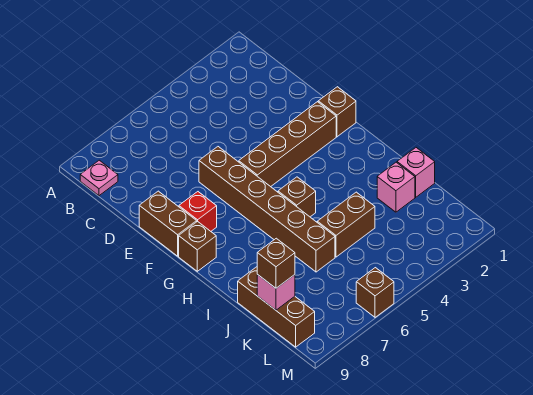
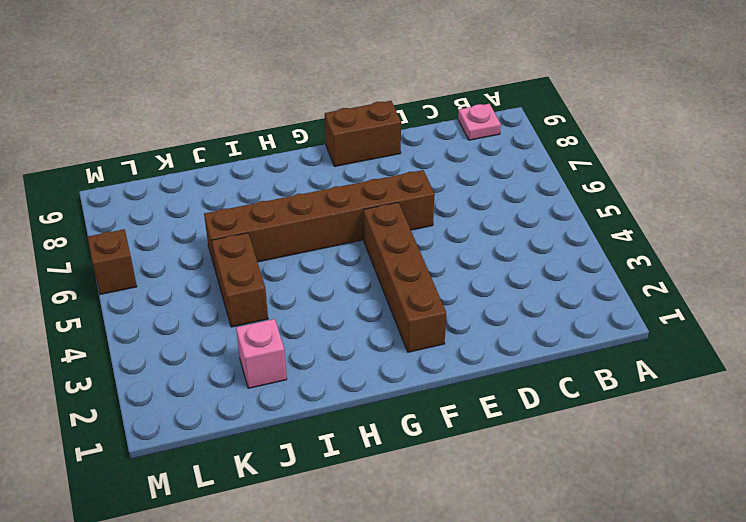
none -> brown brick F1 level 1
none -> red brick F8 level 1
none -> brown brick G9 level 1

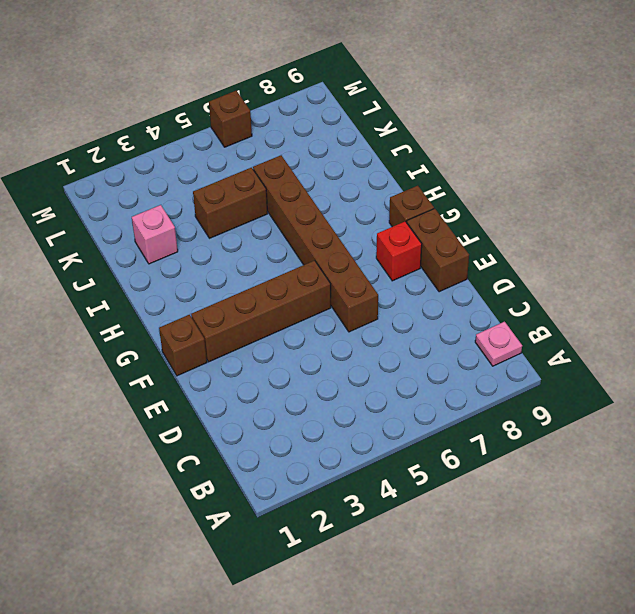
none -> brown brick H5 level 1
none -> pink brick J1 level 1
none -> brown brick J9:L9 level 1

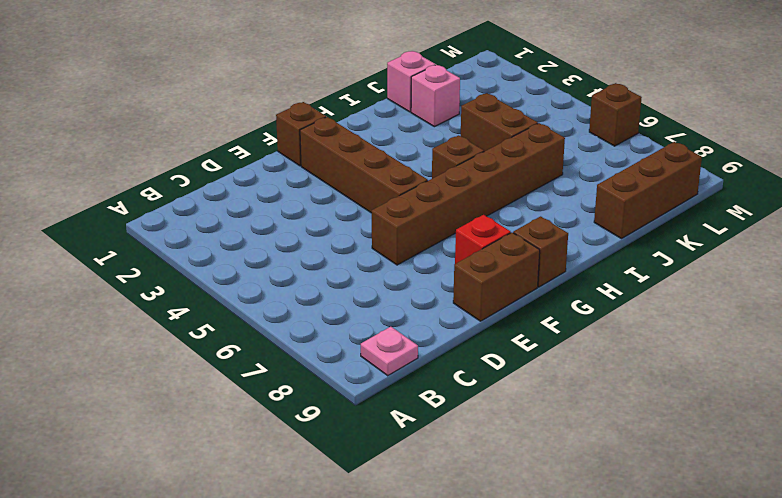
none -> pink brick K9 level 2
none -> brown brick K9 level 3

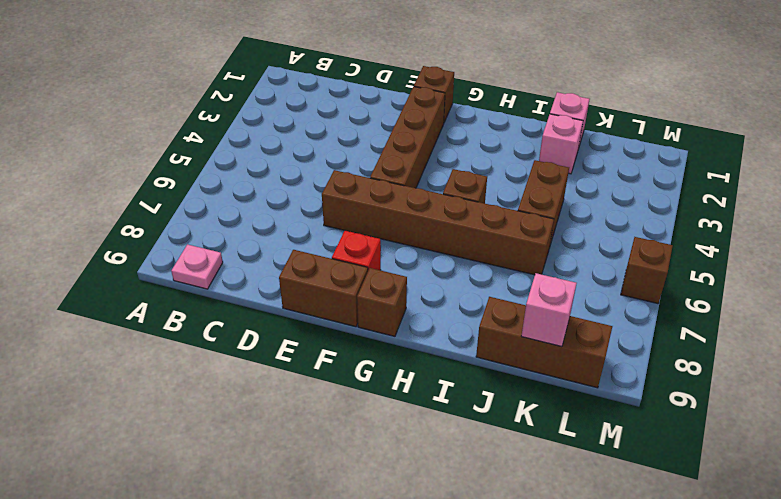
none -> brown brick K9 level 3

